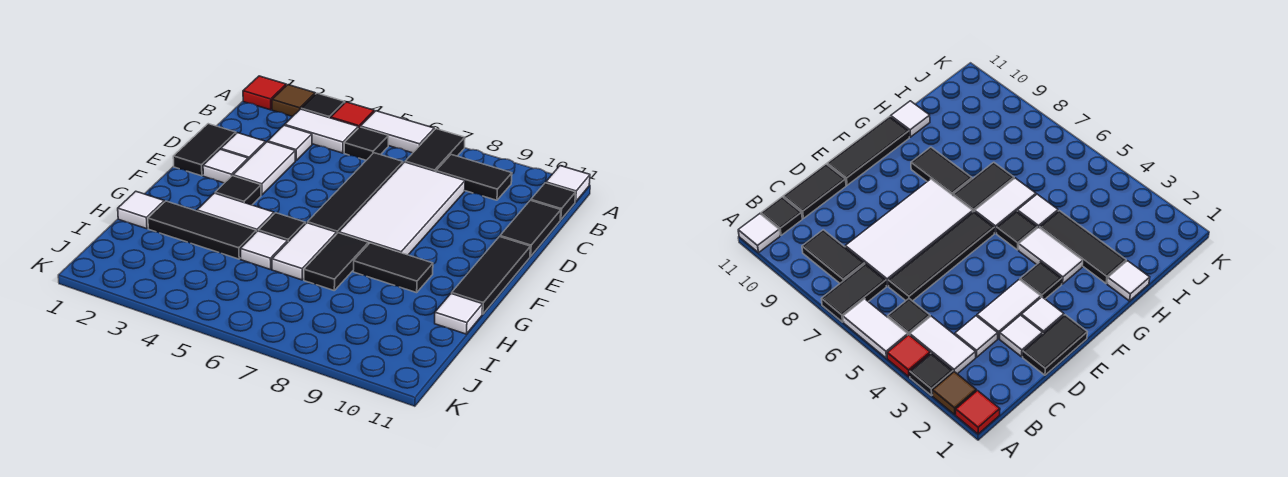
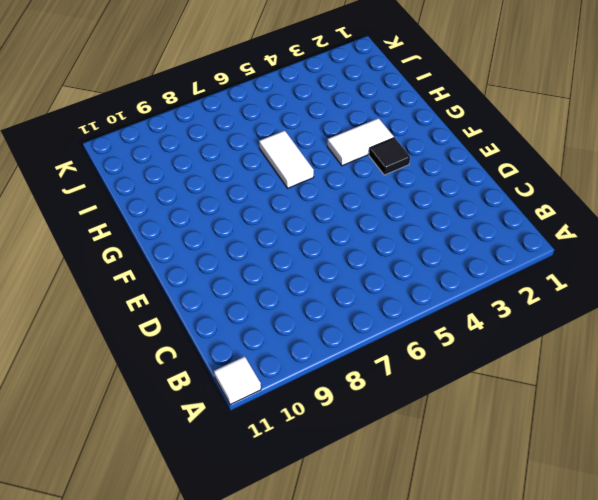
none -> red tile A1 level 1
none -> brown tile A2 level 1
none -> black tile A3 level 1
none -> red tile A4 level 1

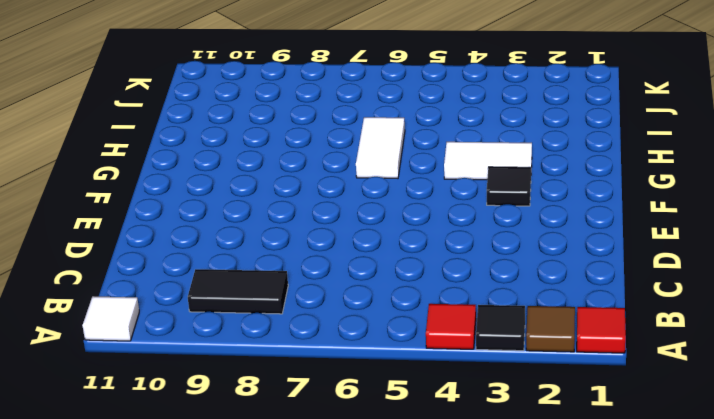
none -> white tile A5:A6 level 1
none -> black tile A7:B7 level 1
none -> white tile B3:B4 level 1
none -> black tile B5 level 1

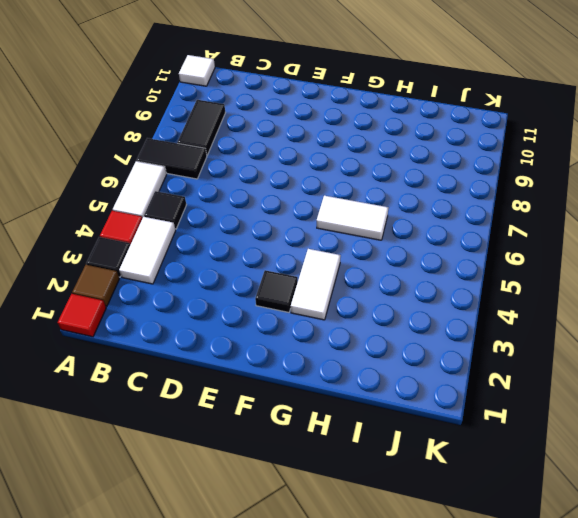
none -> black tile B11 level 1
none -> white tile C3 level 1
none -> black tile C6:F6 level 1
none -> white tile C7:F8 level 1

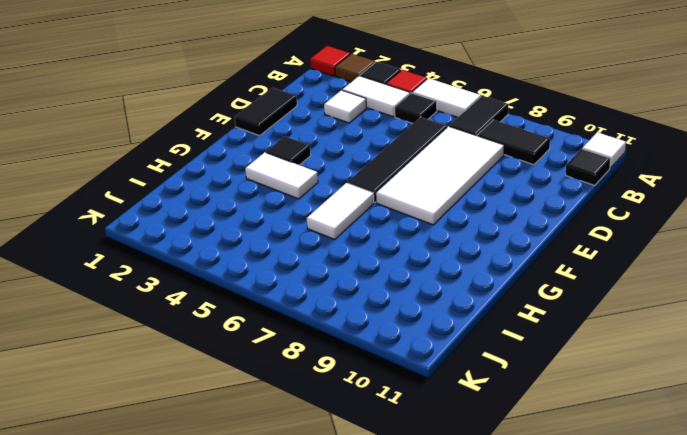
none -> black tile C11:D11 level 1
none -> white tile D2 level 1
none -> white tile D3:E3 level 1
none -> white tile E2 level 1

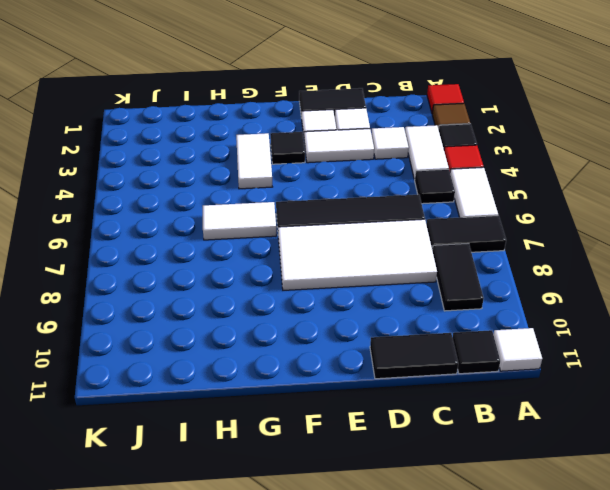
none -> black tile E11:G11 level 1
none -> black tile G5 level 1
none -> black tile G7:H7 level 1
none -> black tile G8:G9 level 1

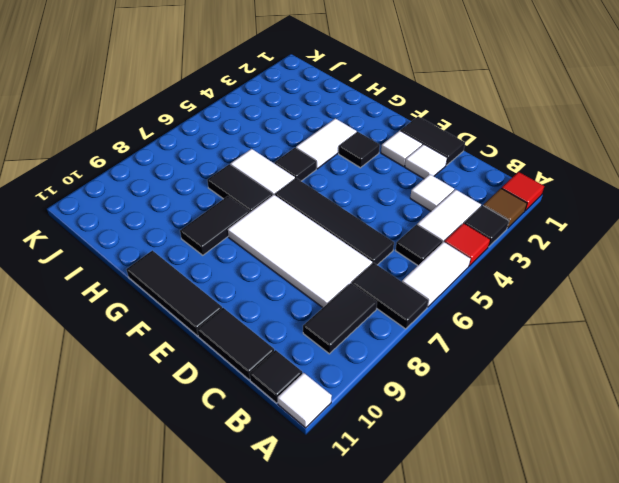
none -> white tile D3:E3 level 1
none -> white tile H1 level 1
none -> black tile H2:H4 level 1
none -> white tile H5 level 1

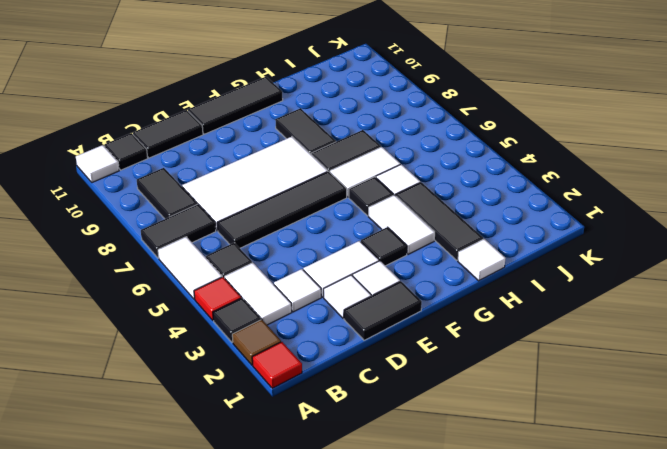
none -> white tile H11 level 1

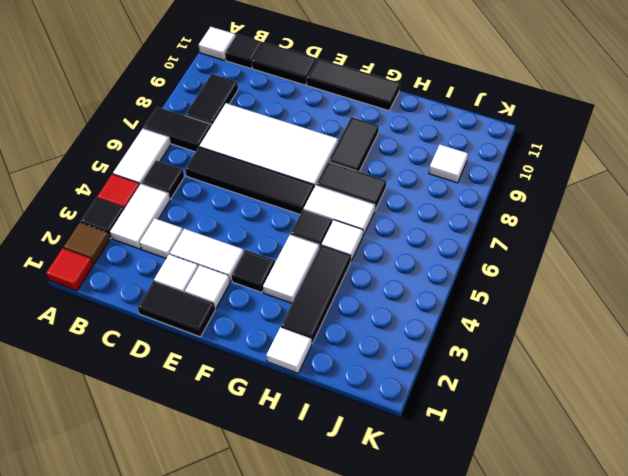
white tile J9 level 1 -> white tile H11 level 1

